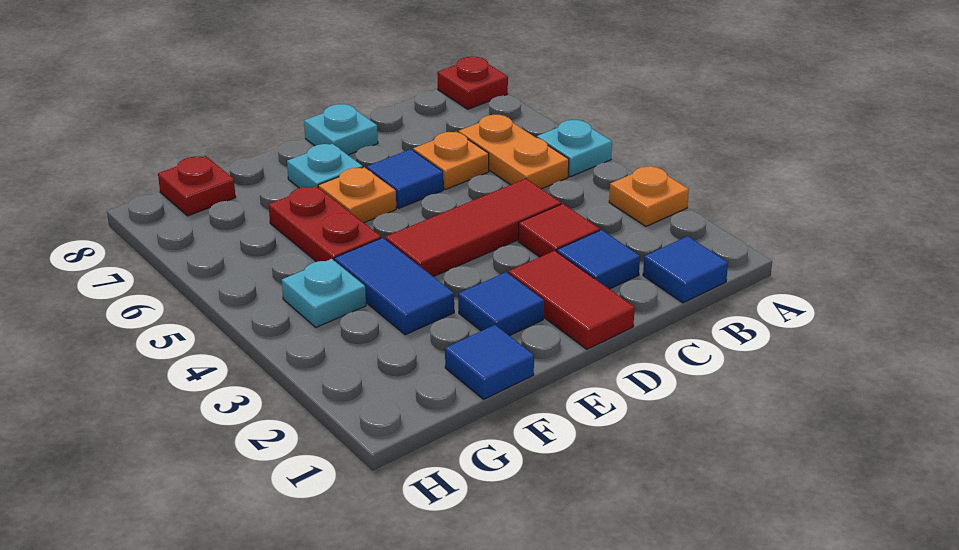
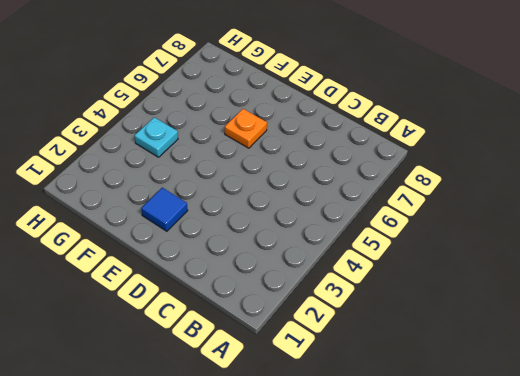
none -> orange plate A3 level 1
none -> cyan plate A5 level 1
none -> red plate A8 level 1

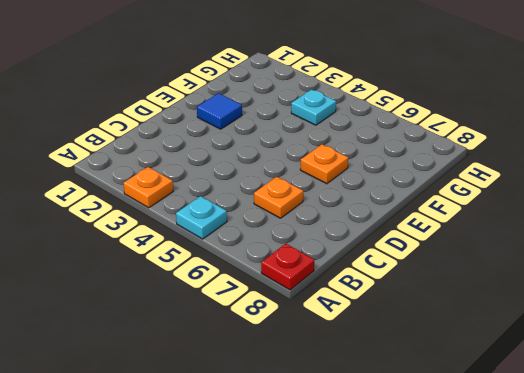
none -> blue tile B1 level 1
none -> orange plate B5:B6 level 1
none -> blue tile C2 level 1

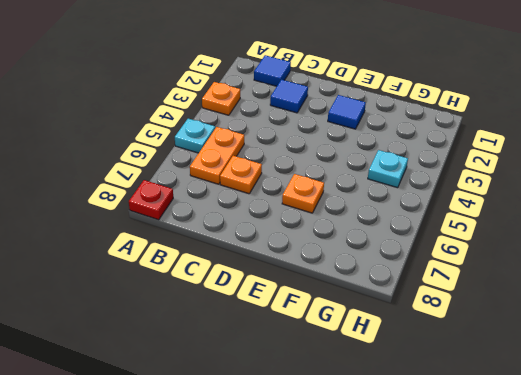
none -> red tile C3 level 1
none -> red tile C4:E4 level 1
none -> red tile D1:D2 level 1

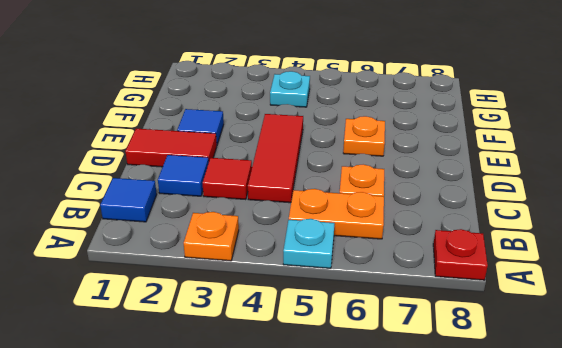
none -> blue tile D6 level 1
none -> cyan plate D8 level 1
none -> cyan plate E7 level 1

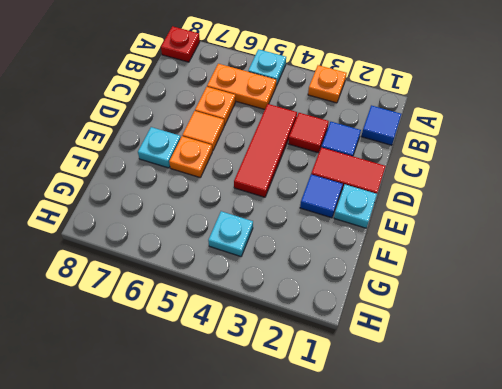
orange tile D6 level 1 -> blue tile D6 level 1
cyan plate E1 level 1 -> cyan plate D8 level 1
none -> blue tile F1 level 1
none -> blue tile F3:F4 level 1
none -> red plate F5:F6 level 1

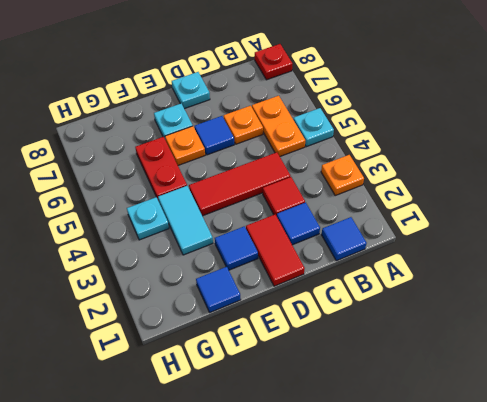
cyan tile F3:F4 level 1 -> blue tile F3:F4 level 1
none -> red plate G8 level 1

